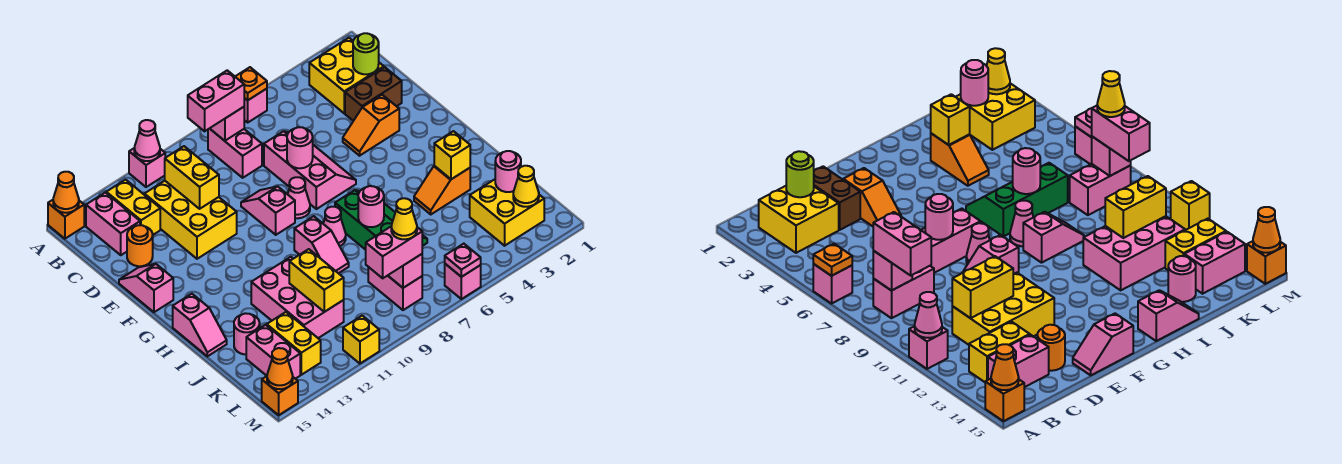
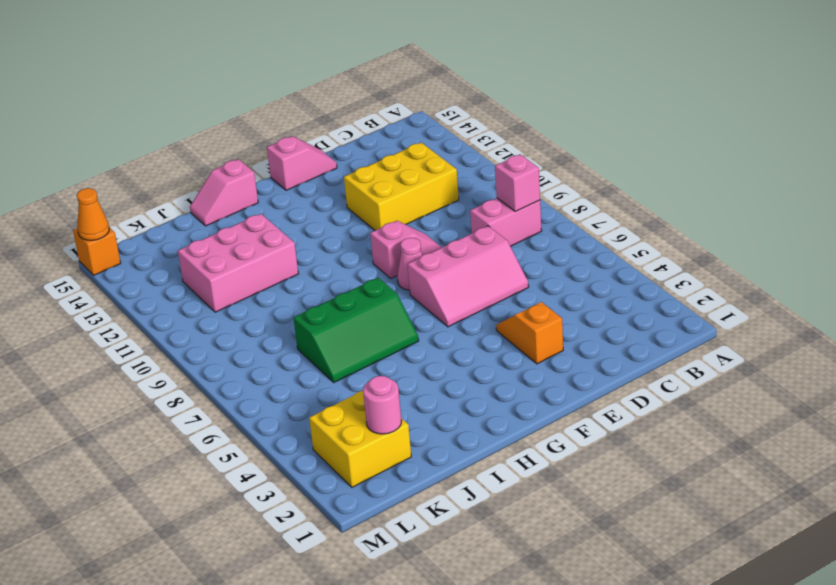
none -> pink brick A6 level 1
none -> pink brick A11 level 1
none -> orange brick A15 level 1
none -> yellow brick B2:C3 level 1

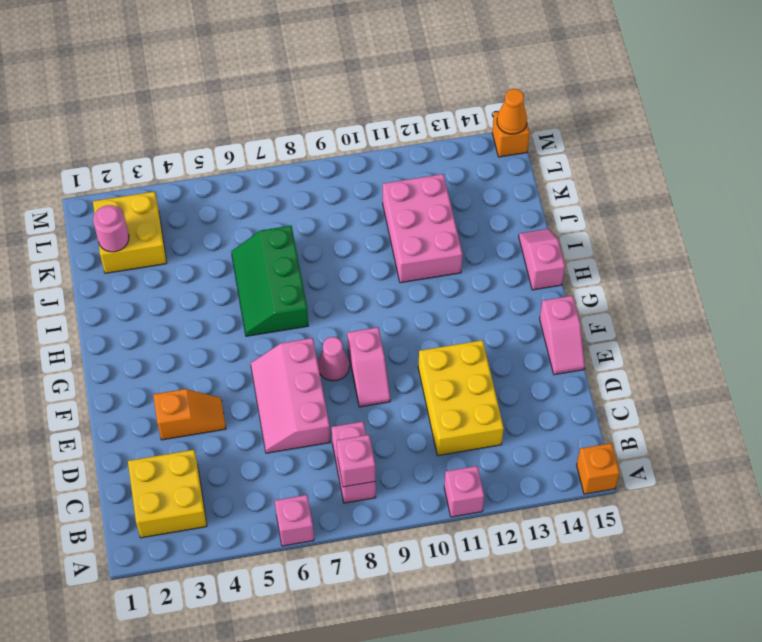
none -> yellow brick B13:C13 level 1
none -> pink brick B14:C14 level 1
none -> brown brick D2:D3 level 1
none -> orange round brick D14 level 1

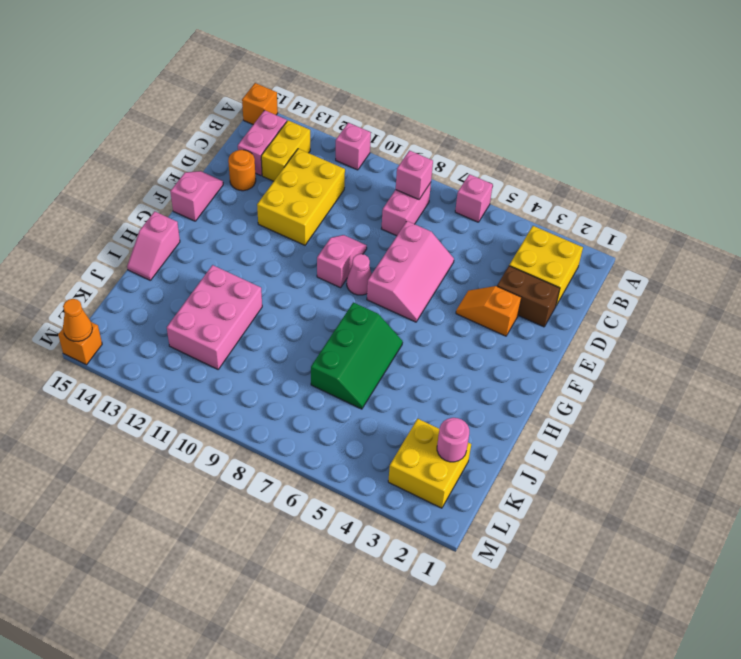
none -> pink cone H8 level 1
none -> pink slope H9:I9 level 1 top H
none -> orange slope I3:I4 level 1 top 3
none -> pink round brick J14 level 1

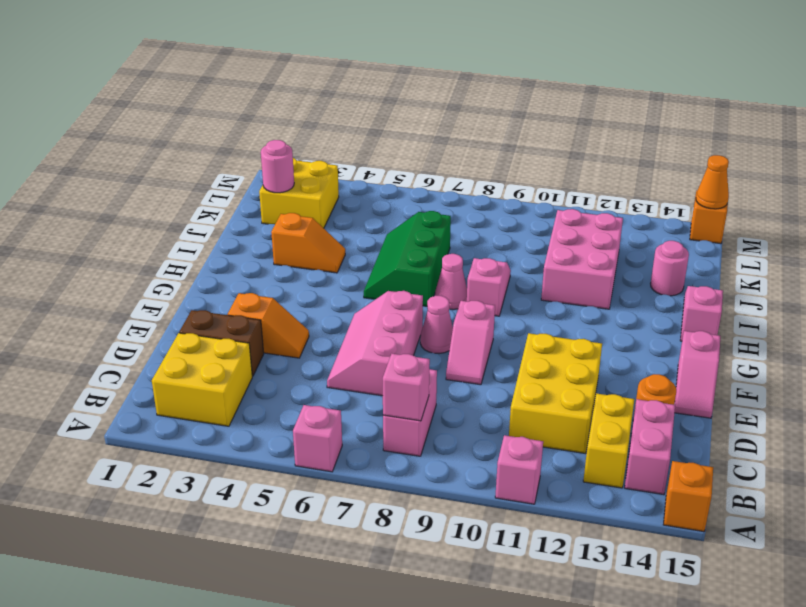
none -> pink brick K8:L8 level 1
none -> yellow brick K13:L13 level 1
none -> pink brick K14:L14 level 1
none -> pink brick M6 level 1

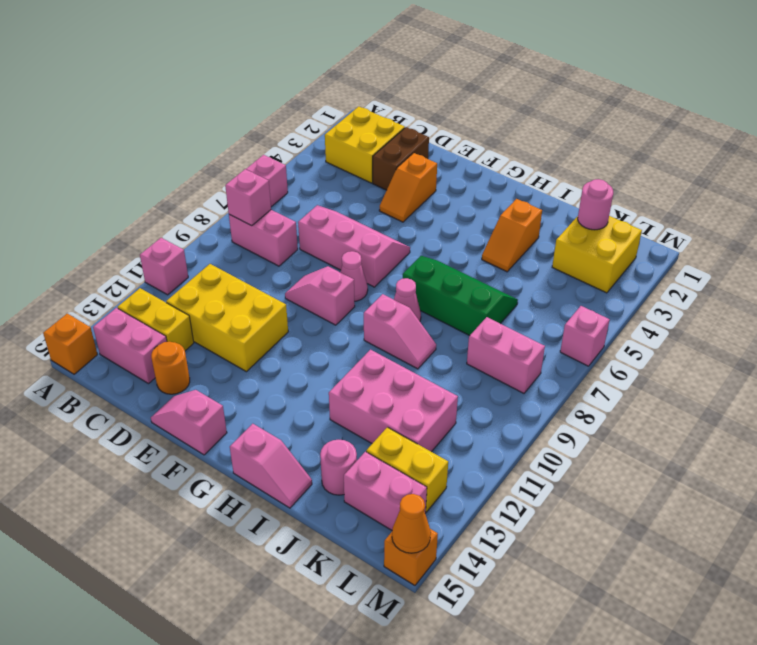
none -> yellow brick M11 level 1
none -> orange plate A6 level 2
none -> pink cone A11 level 2
none -> orange cone A15 level 2

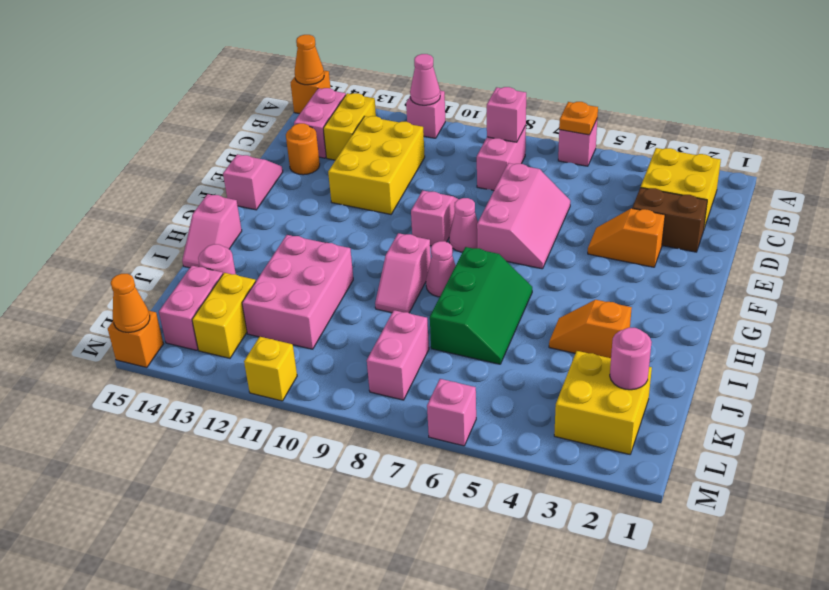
none -> lime round brick C2 level 2
none -> yellow brick C11:D11 level 2
none -> pink round brick E7 level 2
none -> yellow brick I3 level 2

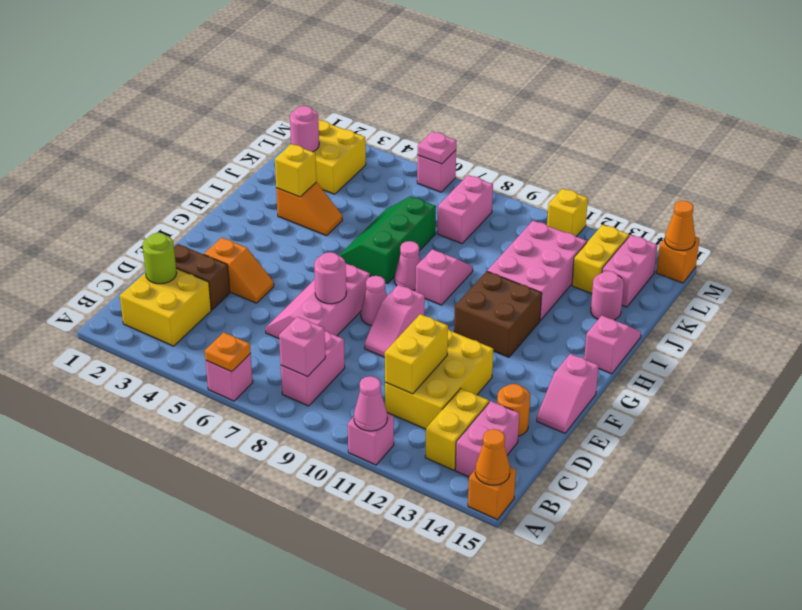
brown brick G11:H12 level 1 -> none
none -> pink round brick I7 level 2
none -> yellow brick J11:K11 level 2
none -> yellow cone L2 level 2
none -> pink brick L8 level 2

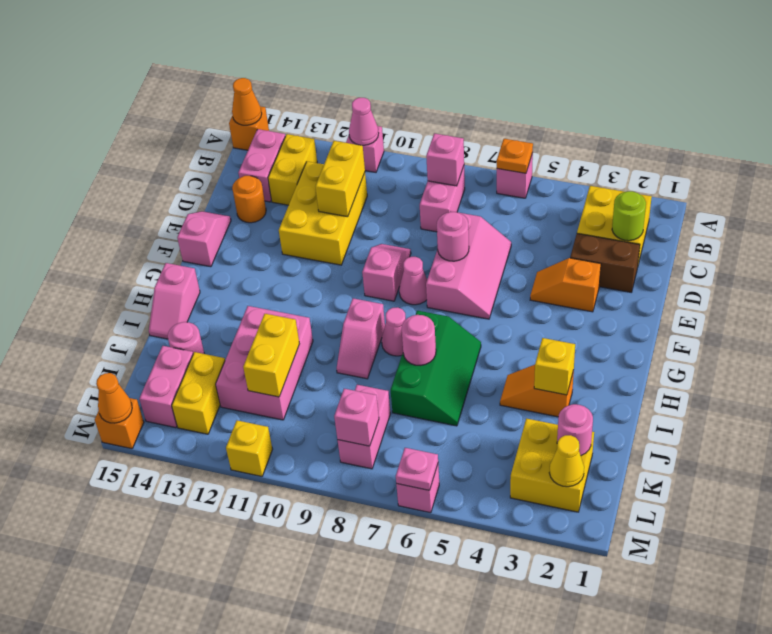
none -> pink brick B8:B9 level 3
none -> pink brick L8:L9 level 3
none -> yellow cone L8 level 4

